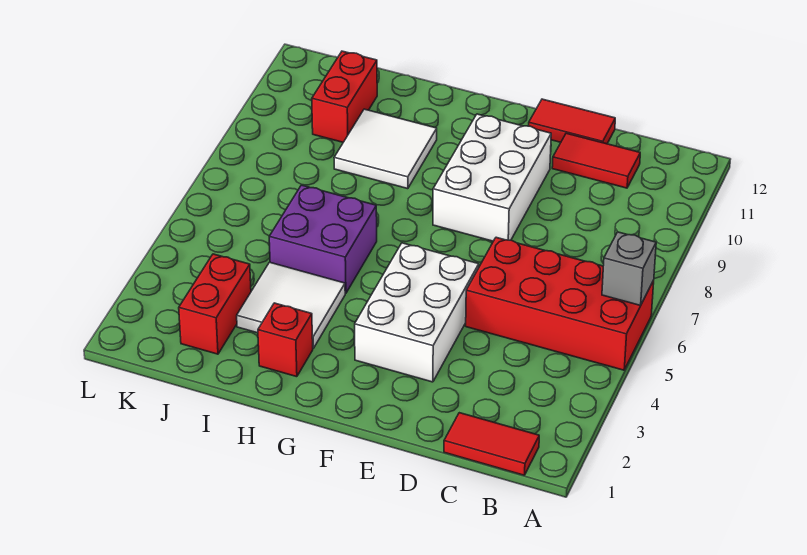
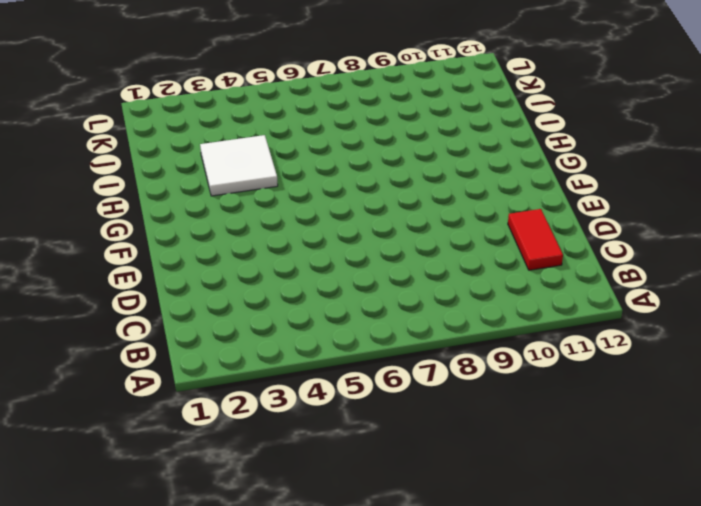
none -> red brick A5:D6 level 1
none -> red tile B1:C1 level 1
none -> red tile D12:E12 level 1

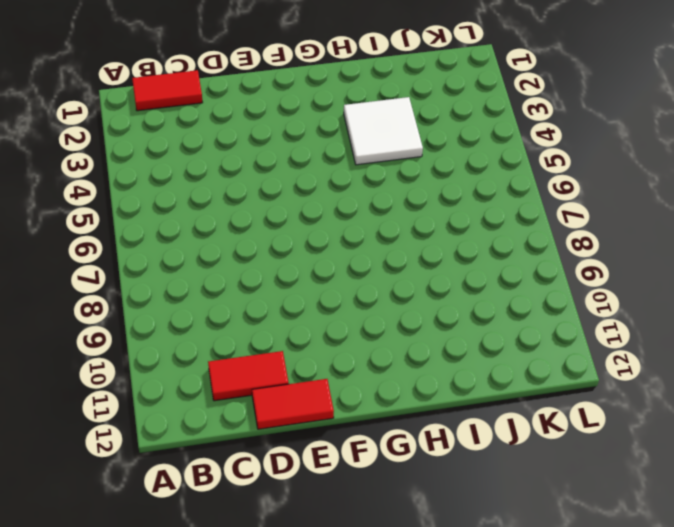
none -> red brick A5:D6 level 1
none -> white brick E3:F5 level 1
none -> white brick E8:F10 level 1

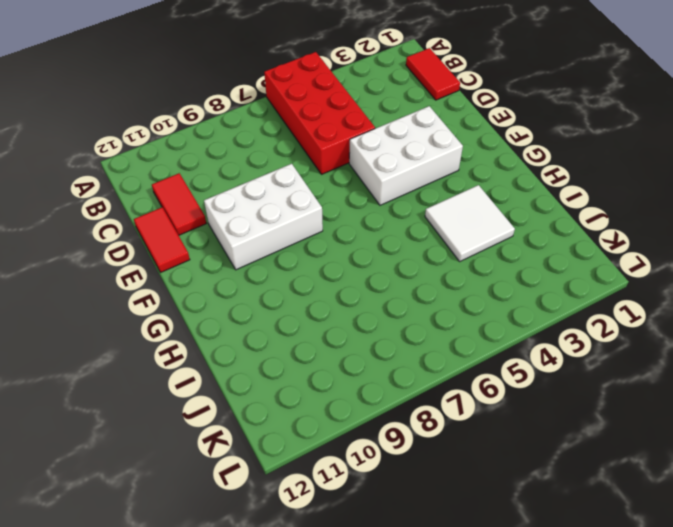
none -> red brick H2 level 1
none -> purple brick H5:I6 level 1
none -> white tile H9:I10 level 1

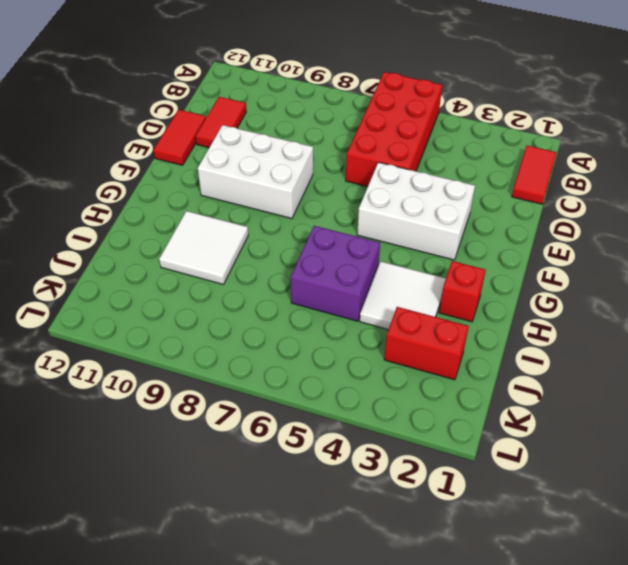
none -> red brick J10:J11 level 1
none -> grey brick A6 level 2

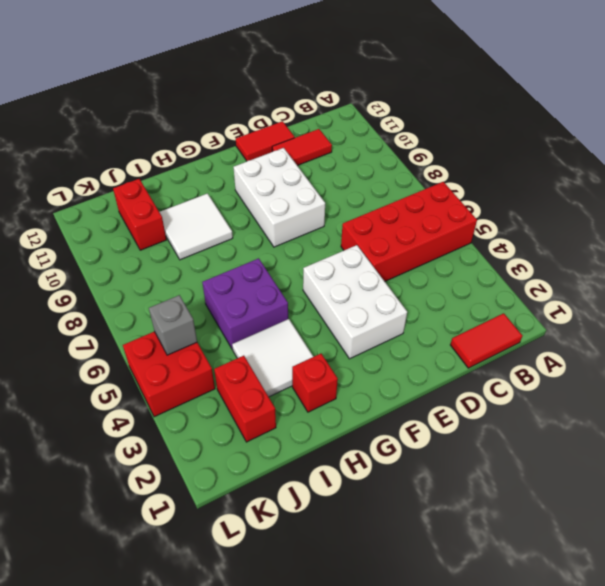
red brick K4:L5 level 1 -> none
grey brick K5 level 2 -> grey brick A6 level 2

